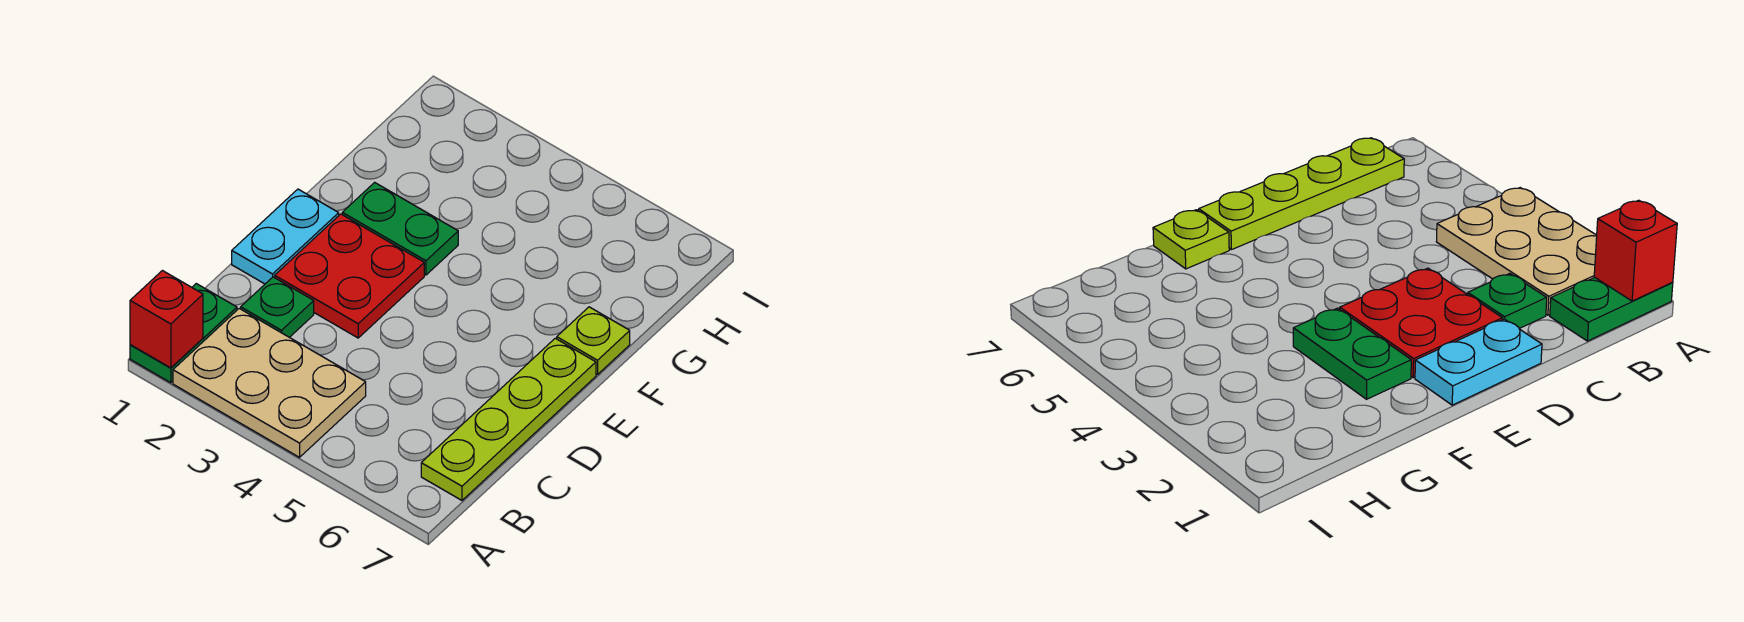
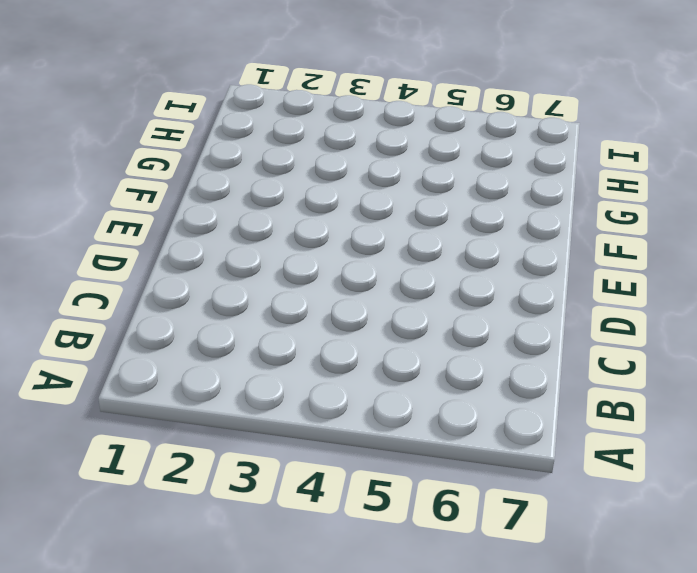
none -> green plate A1:B1 level 1
none -> tan plate A2:B4 level 1

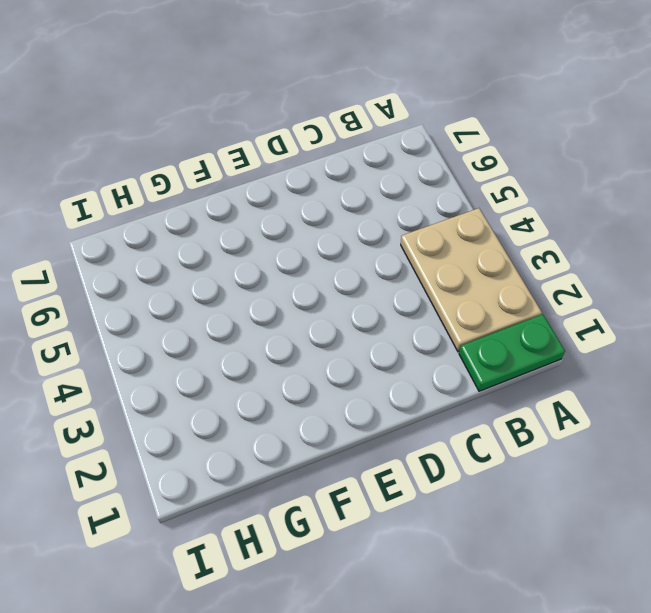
none -> lime plate B7:E7 level 1
none -> green plate C2 level 1

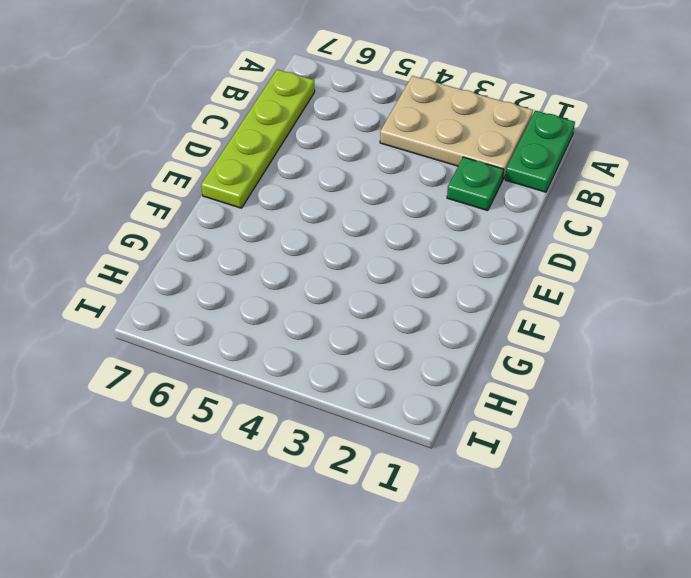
none -> cyan plate D1:E1 level 1
none -> red plate D2:E3 level 1

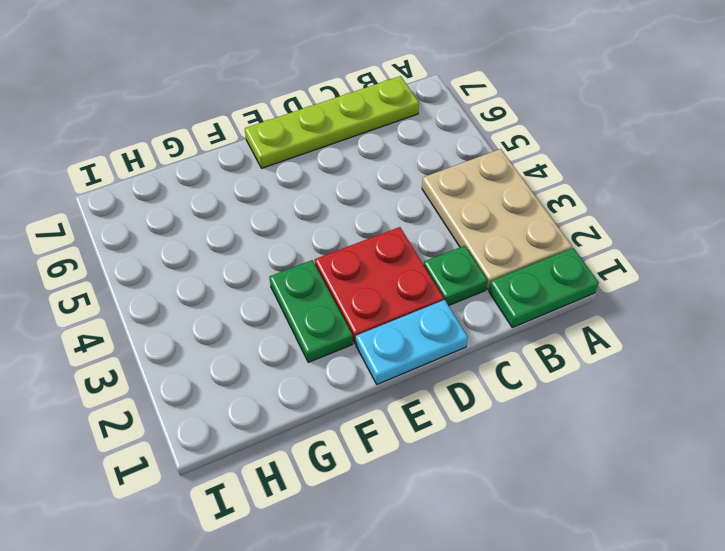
none -> lime plate F7 level 1
none -> red brick A1 level 2

